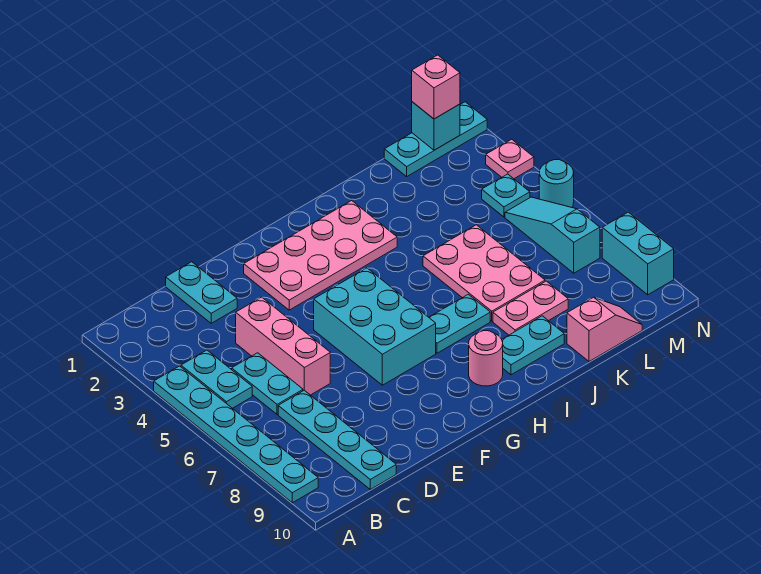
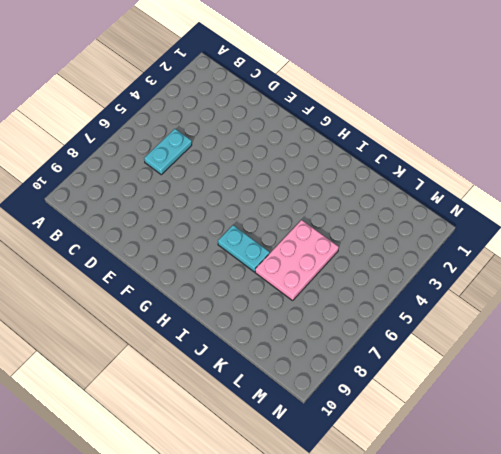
none -> cyan plate A4:A9 level 1
none -> cyan plate B4:B5 level 1
none -> cyan plate C7:C10 level 1

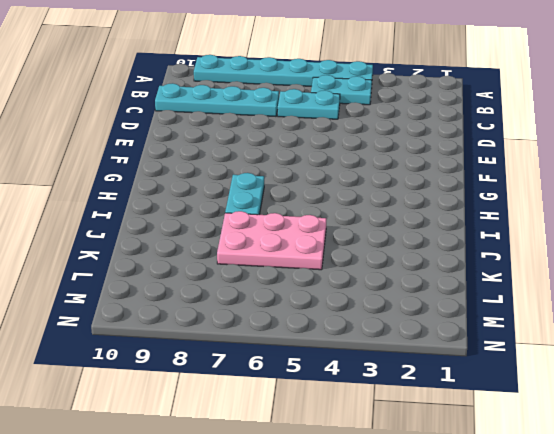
none -> cyan plate D1:D2 level 1
none -> pink brick D4:D6 level 1
none -> pink plate F2:I3 level 1

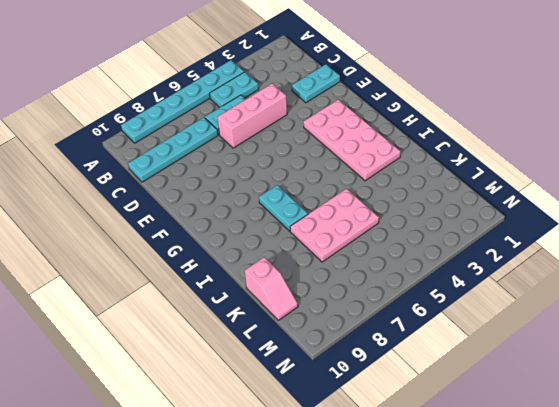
none -> cyan brick F5:G7 level 1
none -> pink round brick H9 level 1
none -> cyan plate I9:J9 level 1

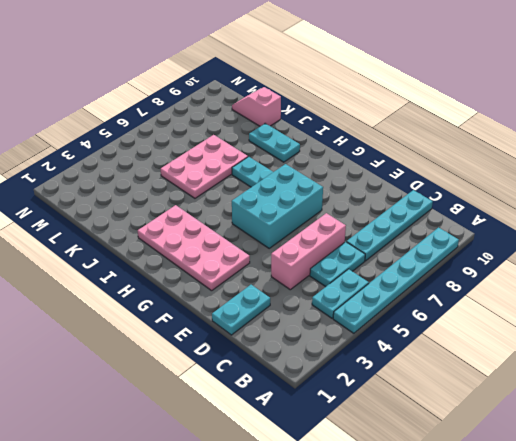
none -> pink round brick H9 level 1
none -> pink plate J8:K8 level 1
none -> cyan plate L1:N1 level 1

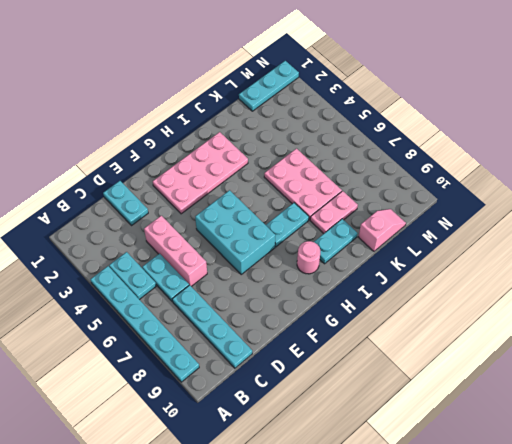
none -> cyan plate M4 level 1
none -> cyan slope M5:M7 level 1 top 7
none -> pink plate N3 level 1

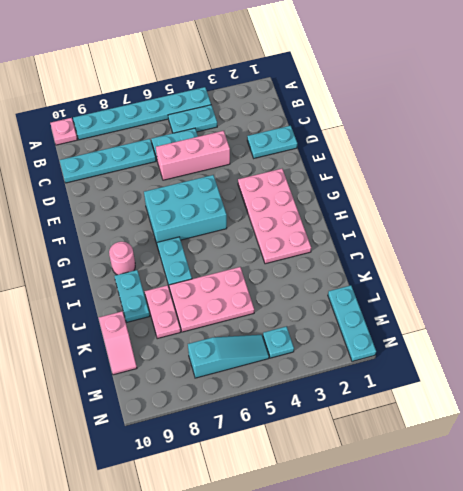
pink plate A10 level 1 -> pink plate N3 level 1
none -> cyan round brick N5 level 1
none -> cyan brick N8:N9 level 1
none -> cyan brick M1 level 2

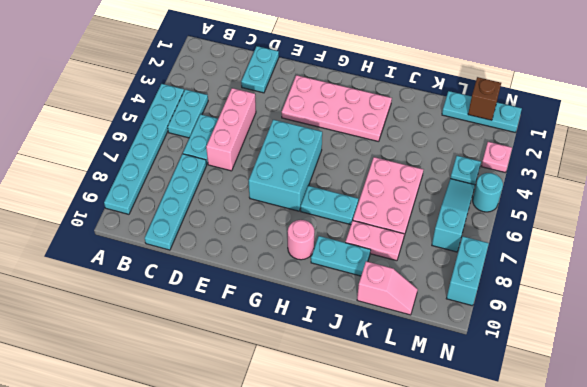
brown brick M1 level 2 -> cyan brick M1 level 2
none -> pink brick M1 level 3

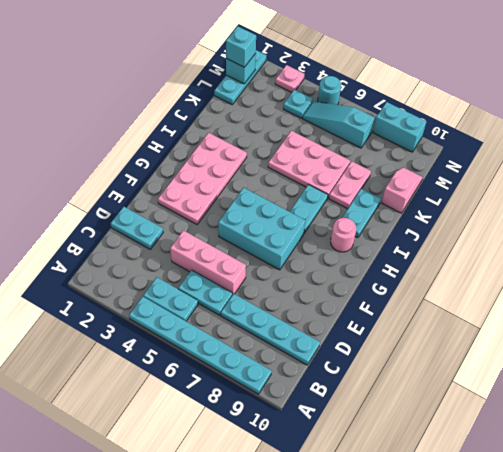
cyan brick M1 level 3 -> pink brick M1 level 3

